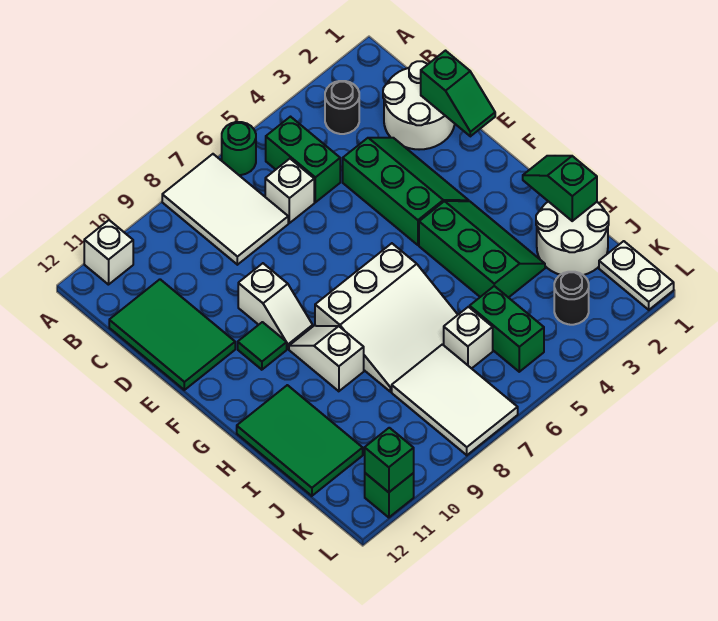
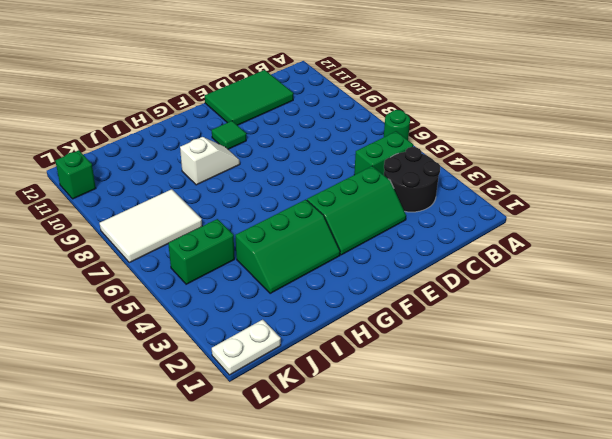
black round brick B3:C4 level 1 -> black round brick B3 level 1
none -> white tile A7:C8 level 1
none -> white brick A11 level 1
none -> white round brick C1:D2 level 1

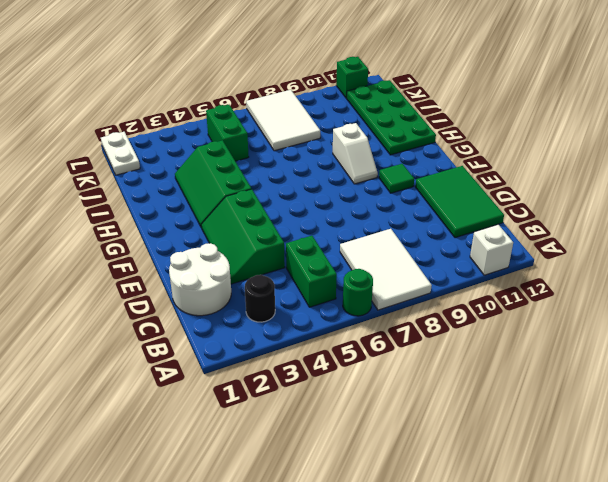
green plate H11:K12 level 1 -> green tile H11:J12 level 1
none -> white brick C6 level 1
none -> white slope E9:F9 level 1 top E
none -> white slope G6:I8 level 1 top G

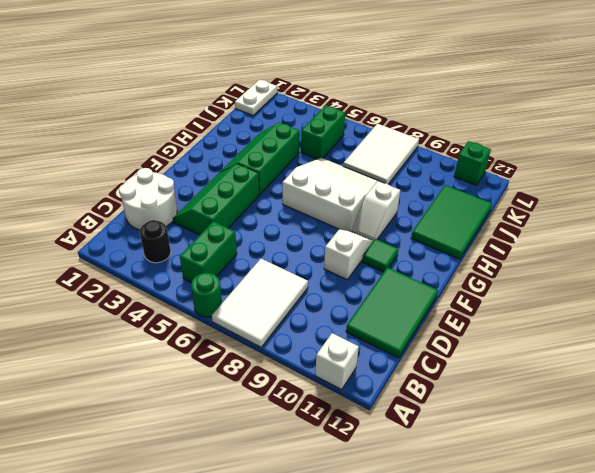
none -> white brick C6 level 1
none -> white round brick I1:J2 level 1
none -> white brick J6 level 1

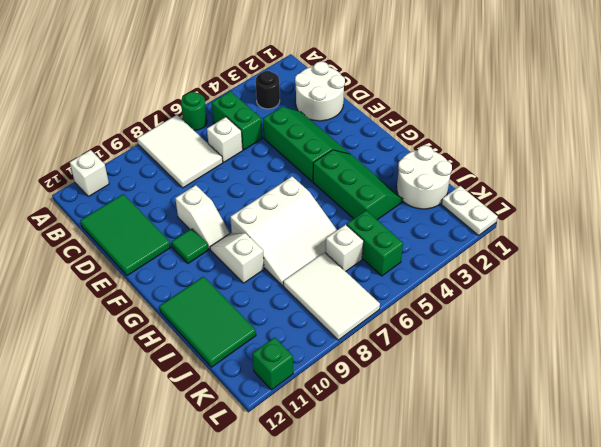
none -> black round brick K3 level 1
none -> green slope D1:E1 level 2 top D
none -> green slope H1:I1 level 2 top I

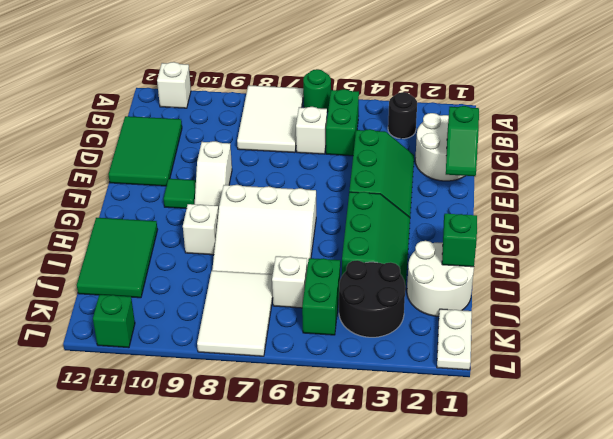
black round brick J3:K4 level 1 -> black round brick K3 level 1
none -> green brick L11 level 2

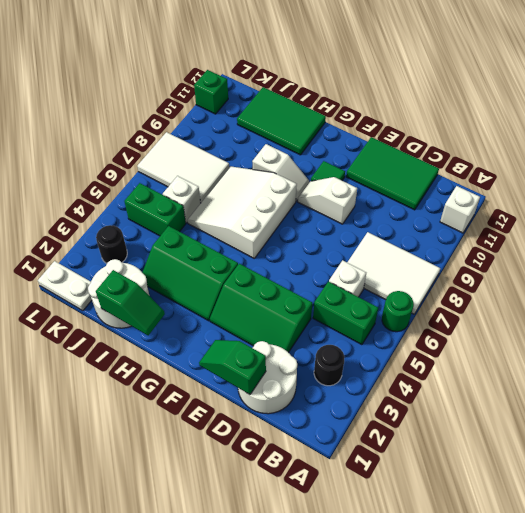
none -> green brick L11 level 2

